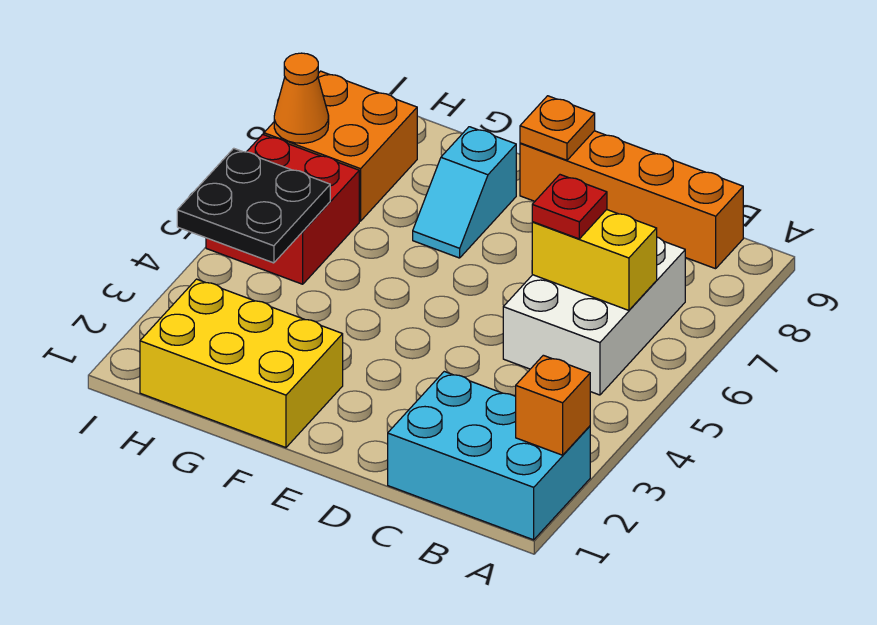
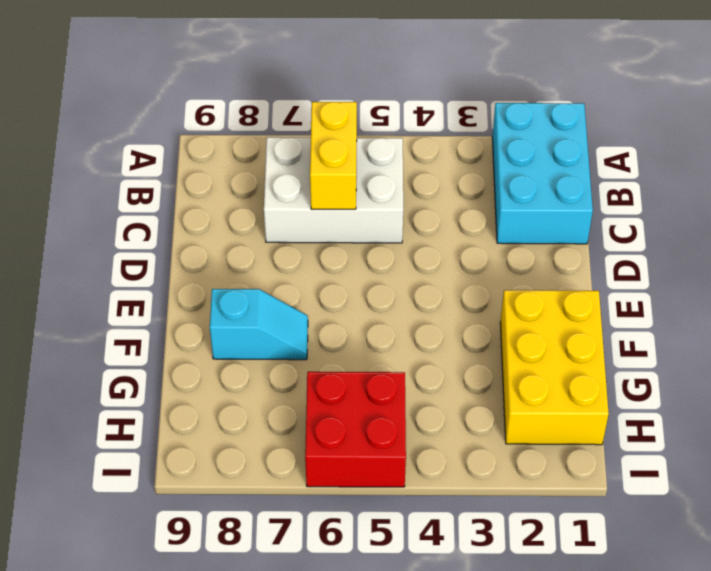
none -> orange brick B9:E9 level 1
none -> orange brick H7:I8 level 1
none -> orange brick A2 level 2

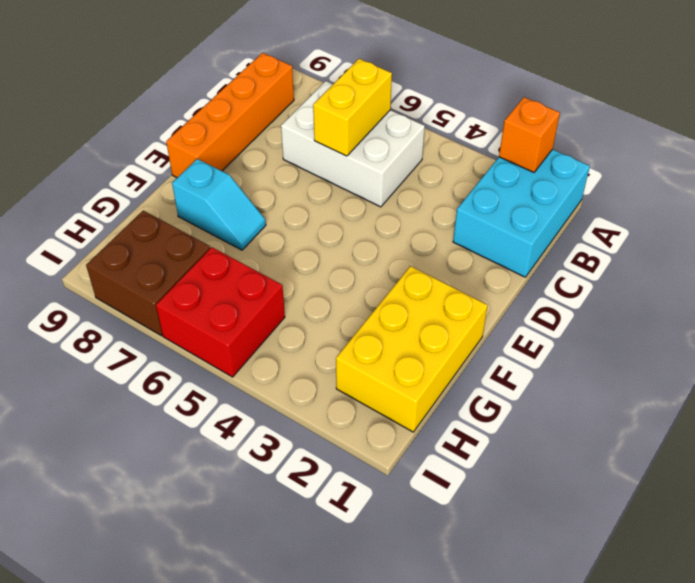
brown brick H7:I8 level 1 -> orange brick H7:I8 level 1
none -> orange plate E9 level 2
none -> black plate H4:I5 level 2
none -> orange cone I7 level 2

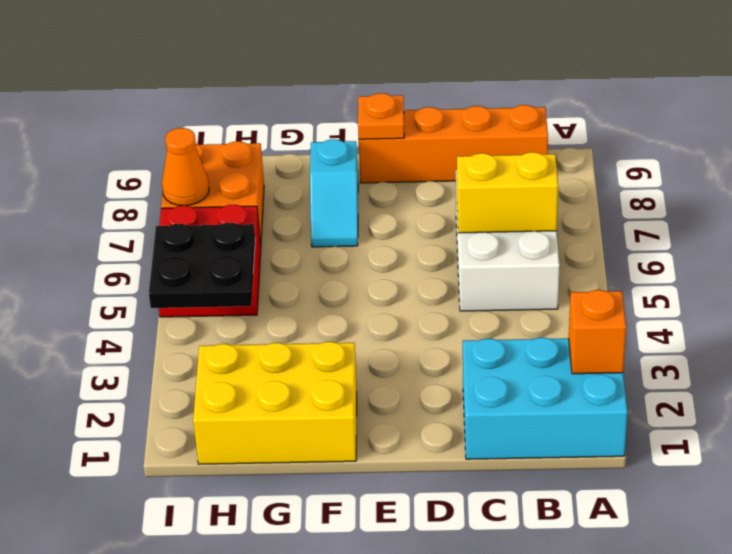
none -> red plate C6 level 3

